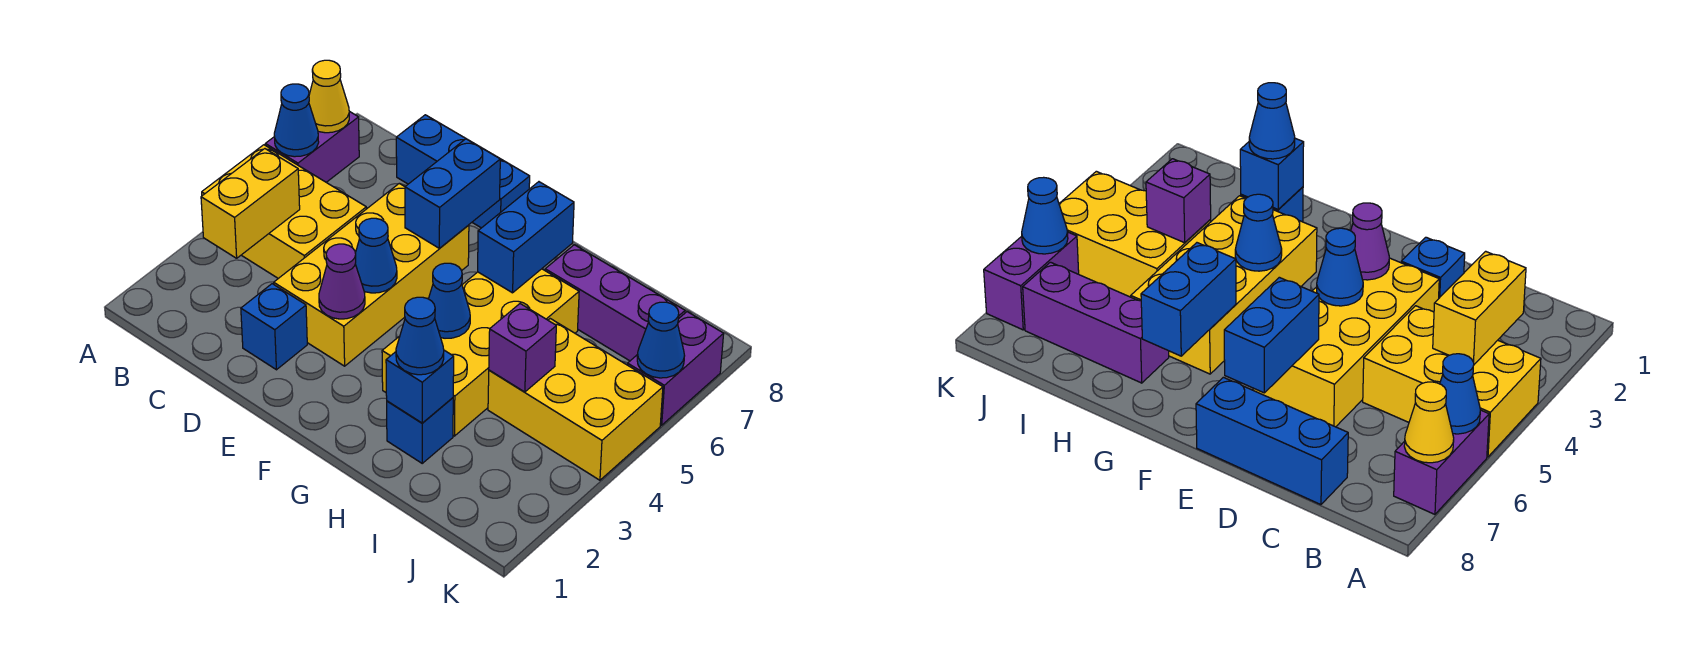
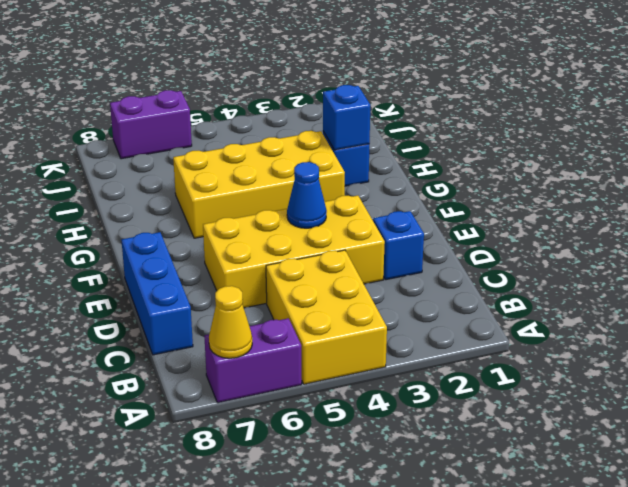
none -> purple brick H7:J7 level 1
none -> yellow brick I4:K5 level 1
none -> blue cone A6 level 2

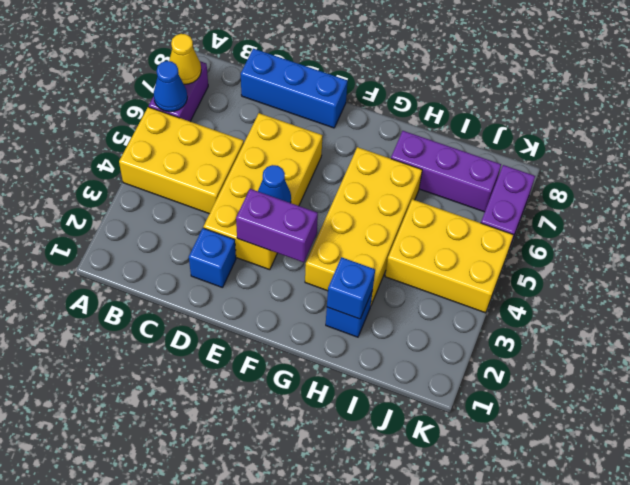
purple brick E3:F3 level 2 -> purple cone E3 level 2
none -> yellow brick B3:B4 level 2
none -> blue brick E6:E7 level 2
none -> blue cone G4 level 2

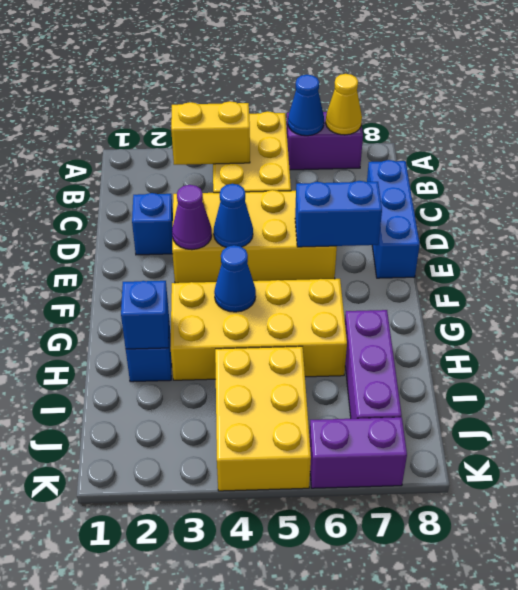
none -> blue brick G6:G7 level 2
none -> purple brick I4 level 2
none -> blue cone K6 level 2

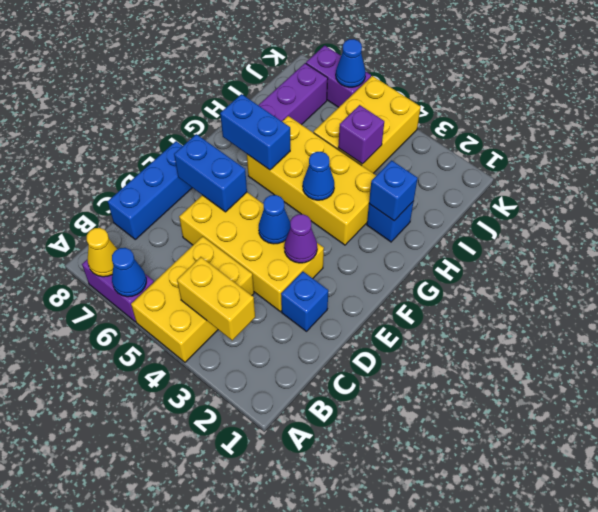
none -> blue cone H2 level 3

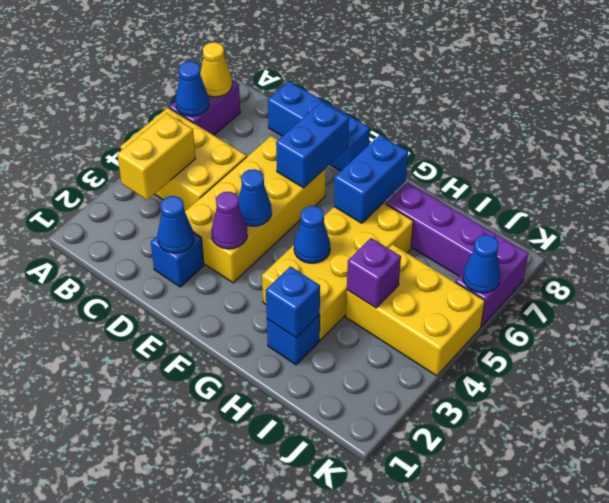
blue cone D2 level 2 -> blue cone H2 level 3

